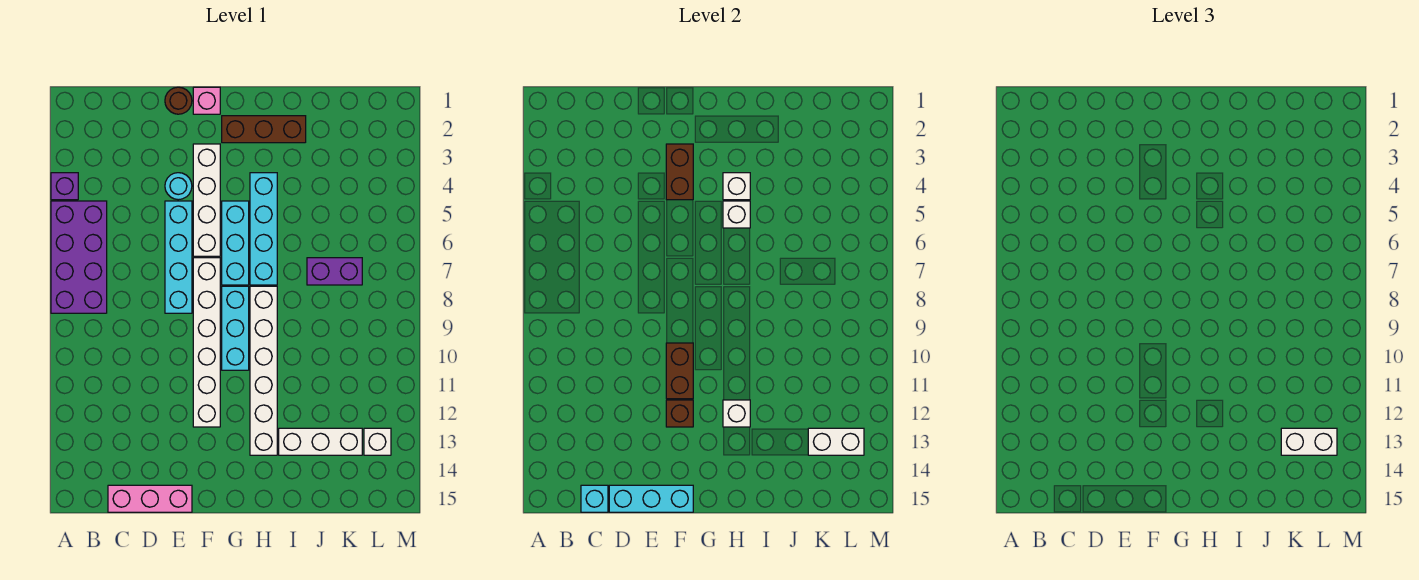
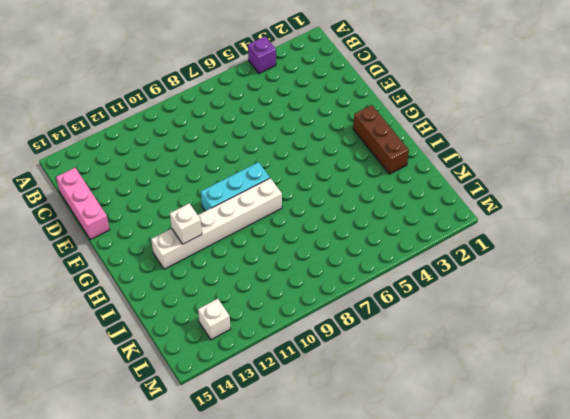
none -> purple brick A5:B8 level 1
none -> brown round brick E1 level 1
none -> cyan round brick E4 level 1

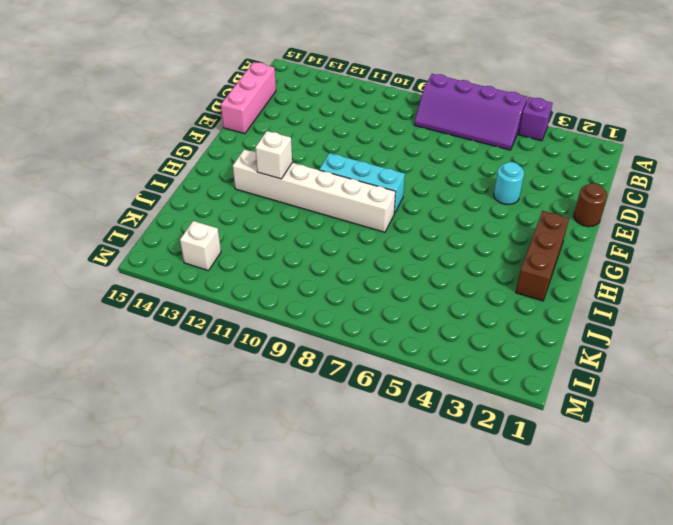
purple slope A5:B8 level 1 top A -> purple brick A5:B8 level 1
none -> cyan brick E5:E8 level 1
none -> pink brick F1 level 1
none -> white brick F3:F6 level 1

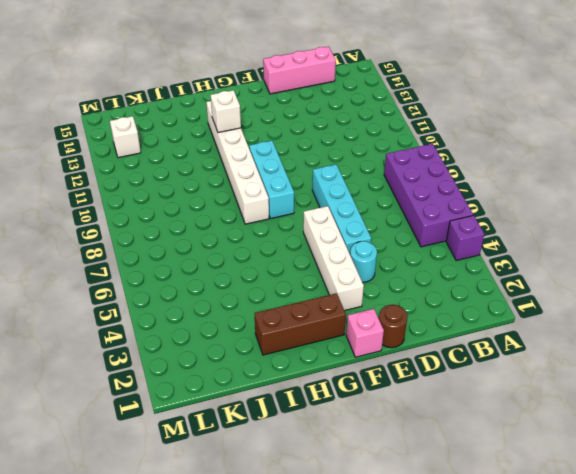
none -> white brick F7:F12 level 1
none -> cyan brick G5:G7 level 1
none -> cyan brick H4:H7 level 1

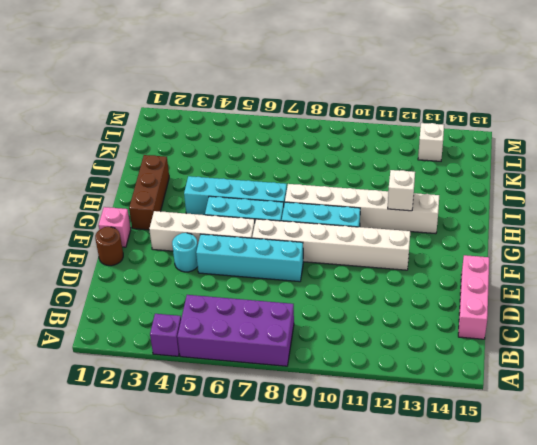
none -> white brick I13:K13 level 1
none -> purple brick J7:K7 level 1
none -> cyan brick C15 level 2

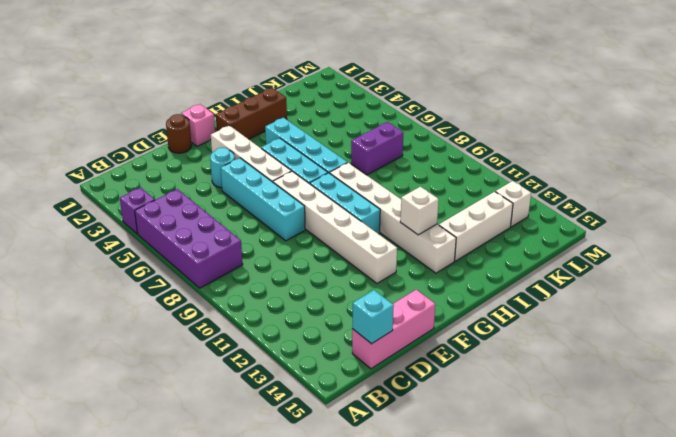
none -> cyan brick D15:F15 level 2
none -> brown brick F3:F4 level 2
none -> brown brick F10:F11 level 2

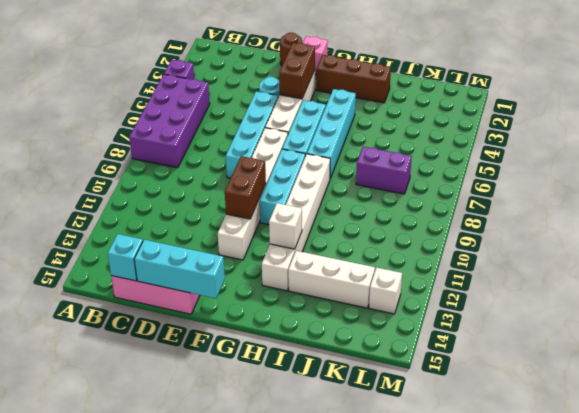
none -> brown brick F12 level 2
none -> white brick H4 level 2
none -> white brick H5 level 2

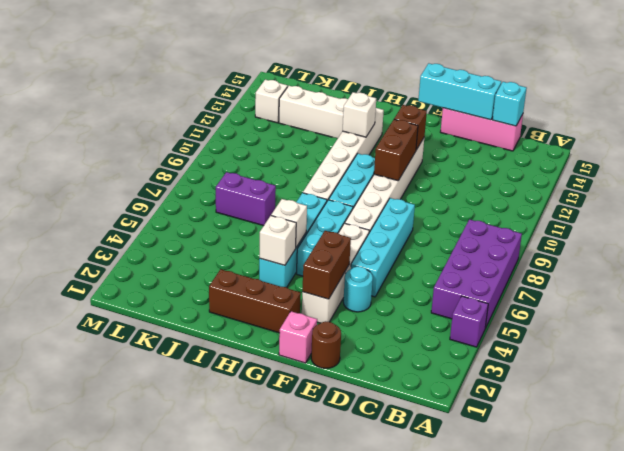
none -> white brick K13:L13 level 2
none -> white brick K13:L13 level 3

